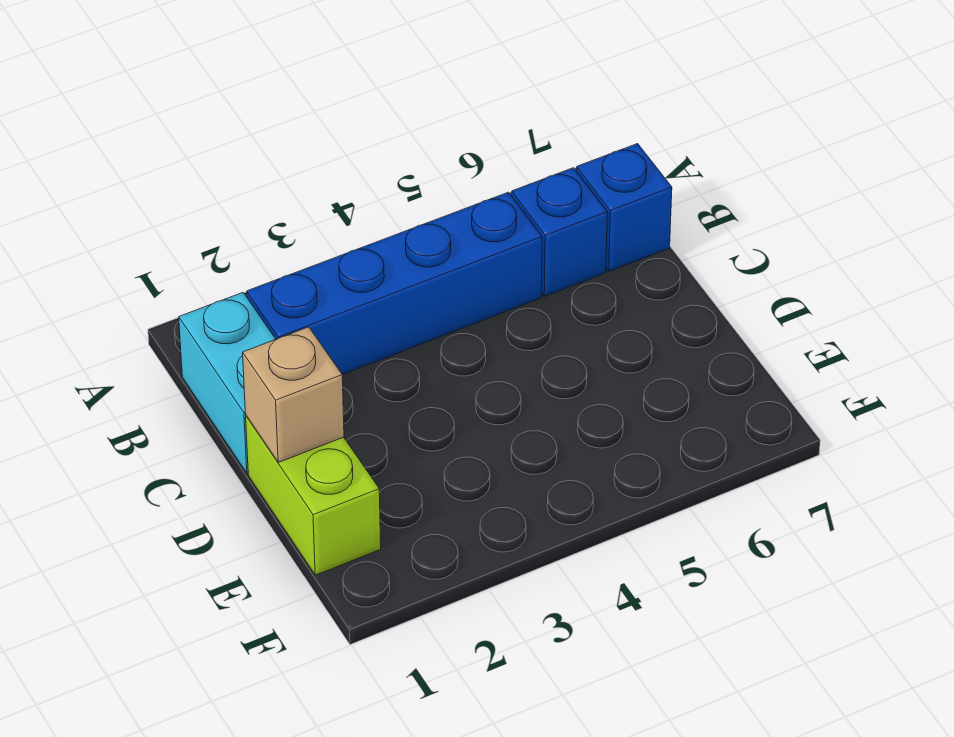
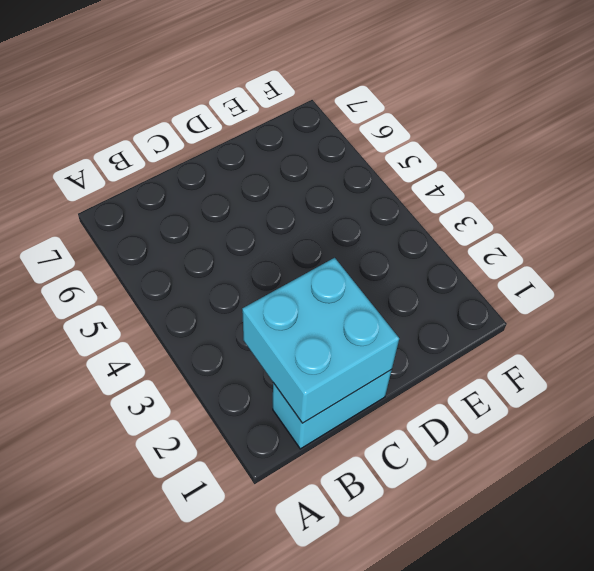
cyan brick B1:C2 level 2 -> none
none -> blue brick B2:B5 level 1
none -> blue brick B6 level 1

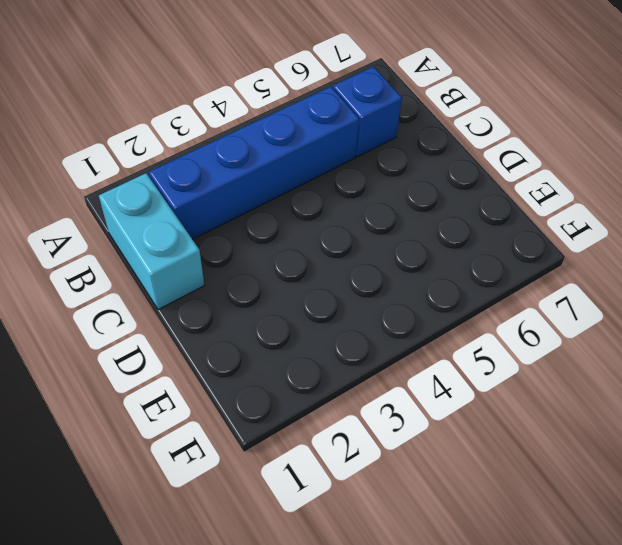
none -> blue brick B7 level 1
none -> lime brick D1:E1 level 1

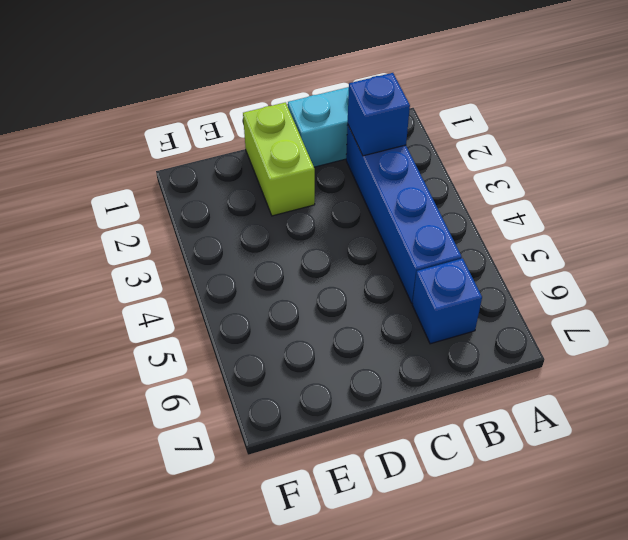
blue brick B2 level 2 -> blue brick B7 level 1
lime brick D1:D2 level 1 -> lime brick D1:E1 level 1
none -> tan brick D1 level 2

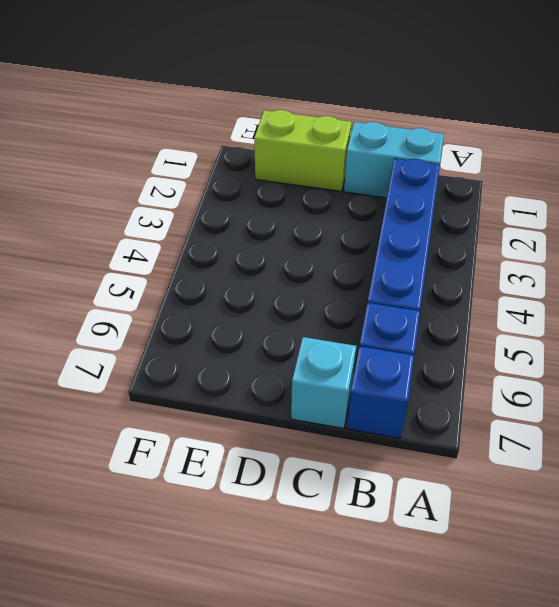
cyan brick C7 level 1 -> none
none -> tan brick D1 level 2

